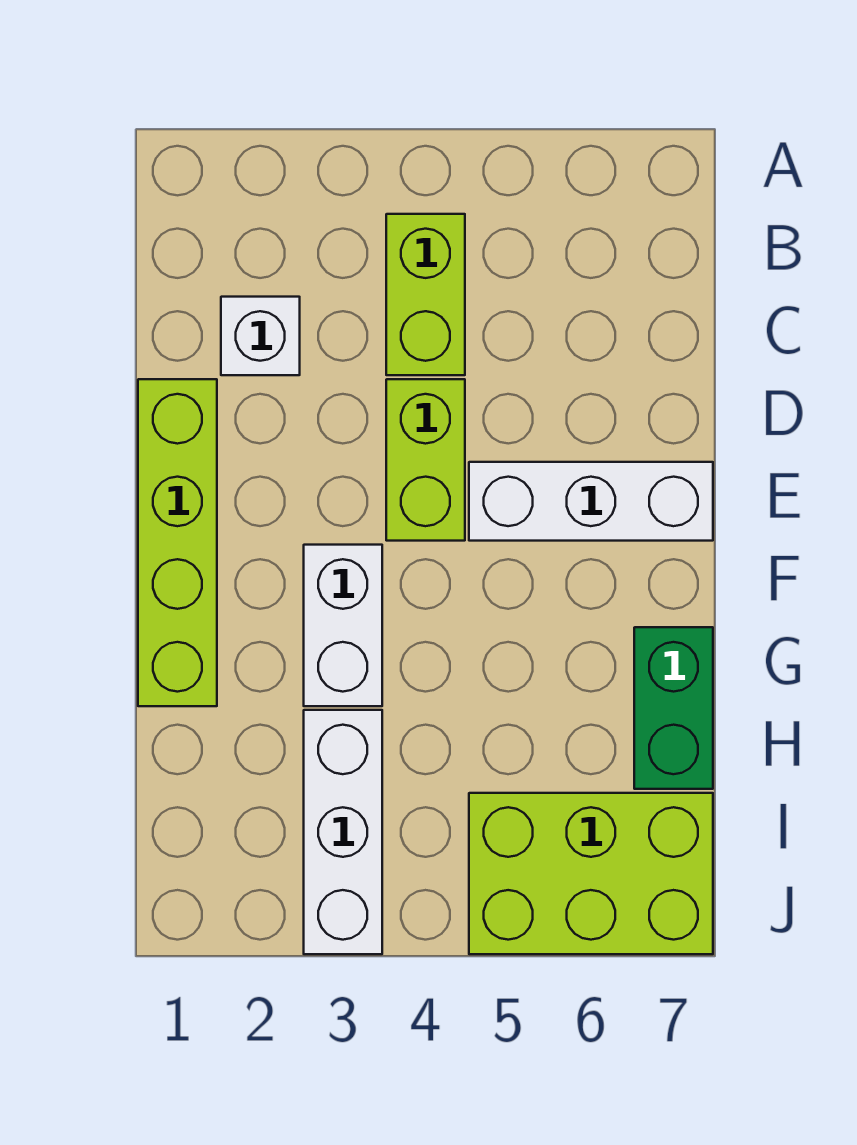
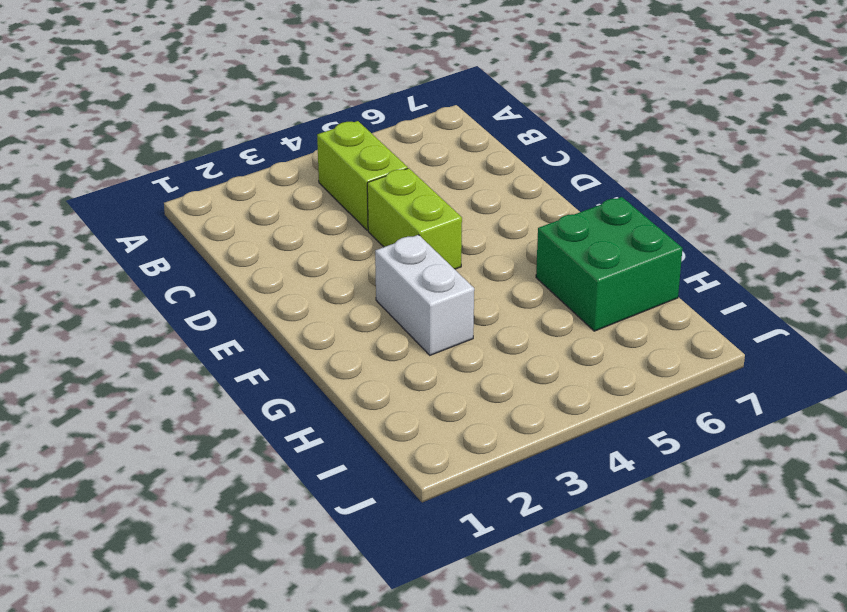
green brick G6:H7 level 1 -> green brick G7:H7 level 1
none -> white brick C2 level 1
none -> lime brick D1:G1 level 1

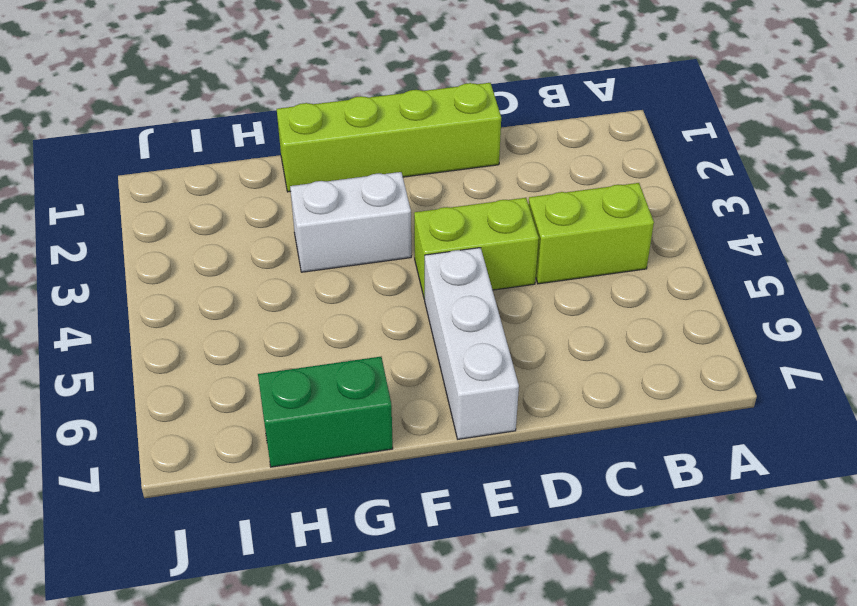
none -> white brick C2 level 1
none -> white brick H3:J3 level 1

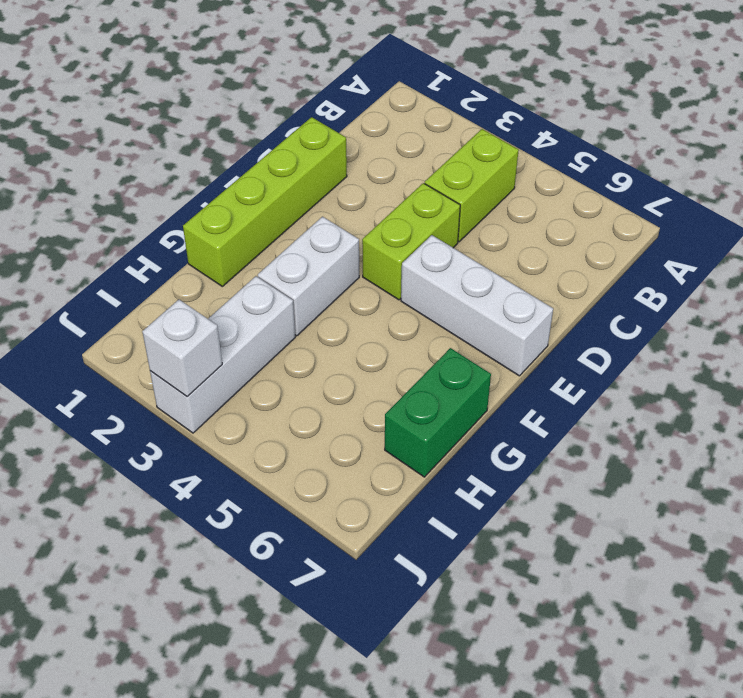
white brick J3 level 2 -> white brick C2 level 1
none -> lime brick I5:J7 level 1

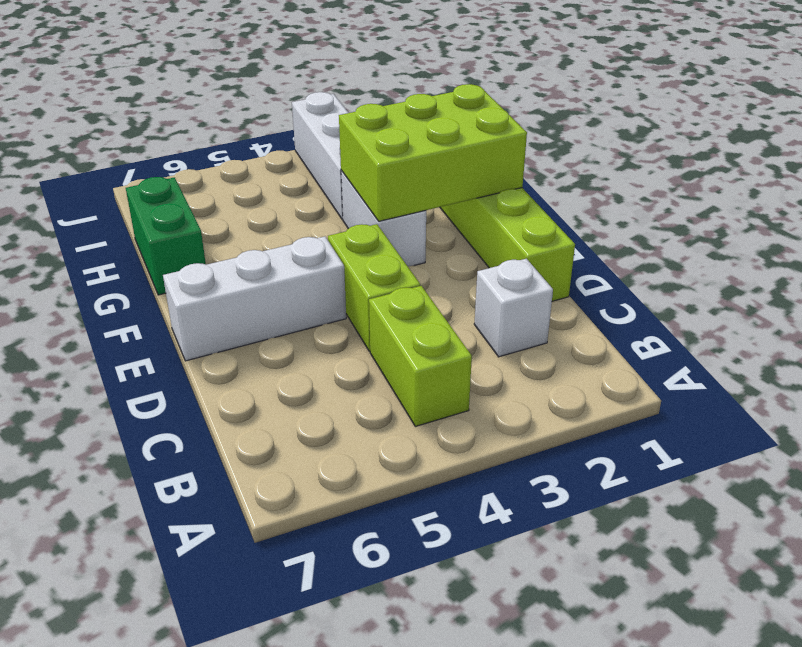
lime brick F1:G3 level 2 -> lime brick I5:J7 level 1

